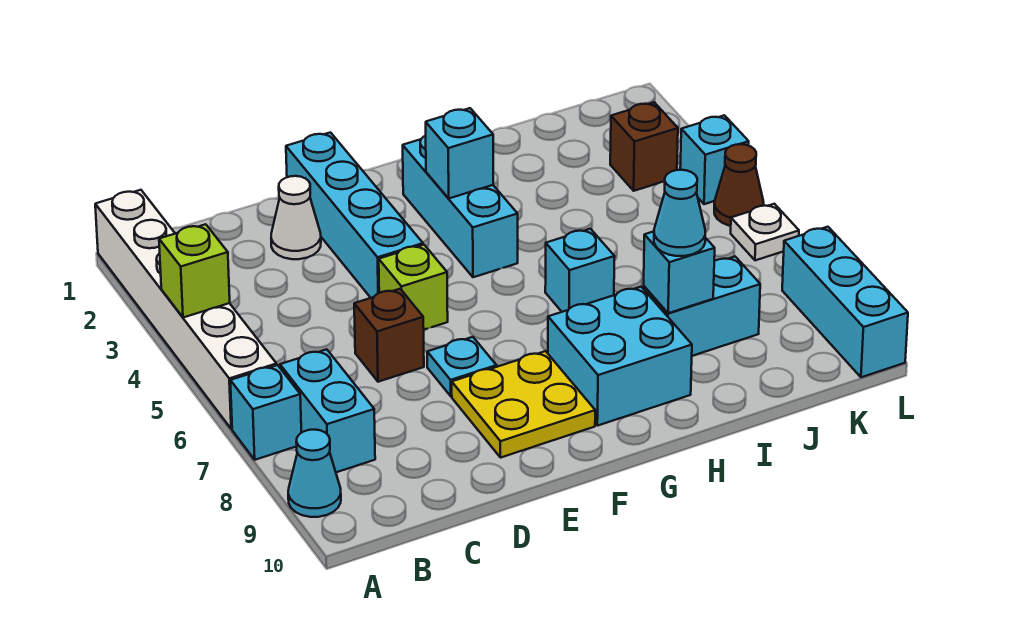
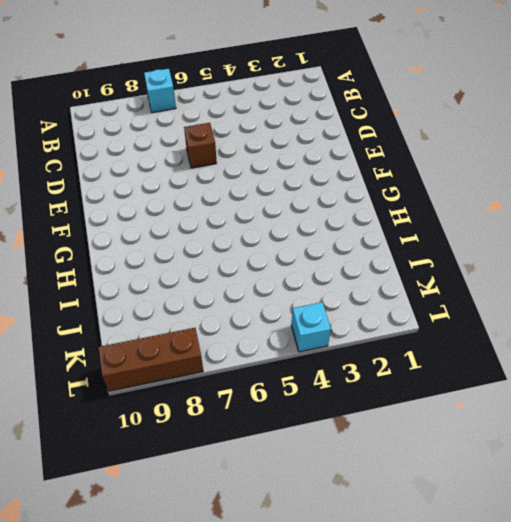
brown brick L8:L10 level 1 -> cyan brick L8:L10 level 1
none -> white brick A1:A6 level 1
none -> cyan cone A9 level 1
none -> cyan brick B7:B8 level 1

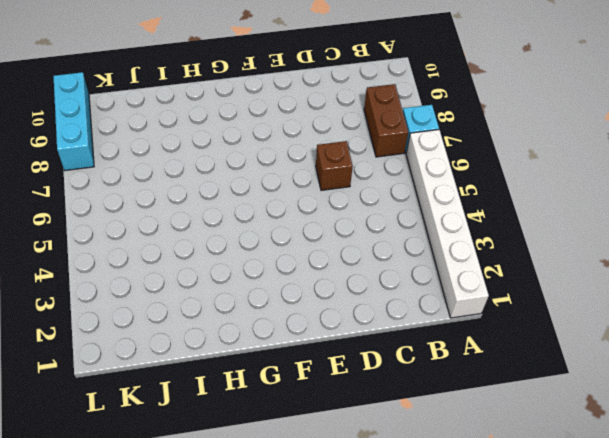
brown brick B7:B8 level 1 -> cyan brick B7:B8 level 1
none -> cyan cone A9 level 1
none -> white cone D2 level 1
none -> cyan brick E1:E4 level 1

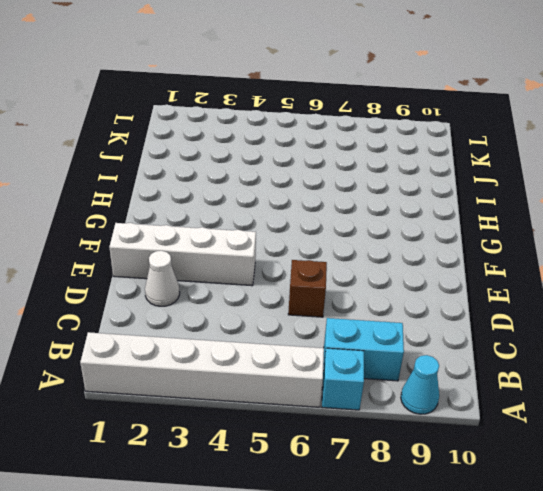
white brick E1:E4 level 1 -> cyan brick E1:E4 level 1
none -> lime brick E5 level 1
none -> cyan plate E7 level 1
none -> yellow plate E8:F9 level 1

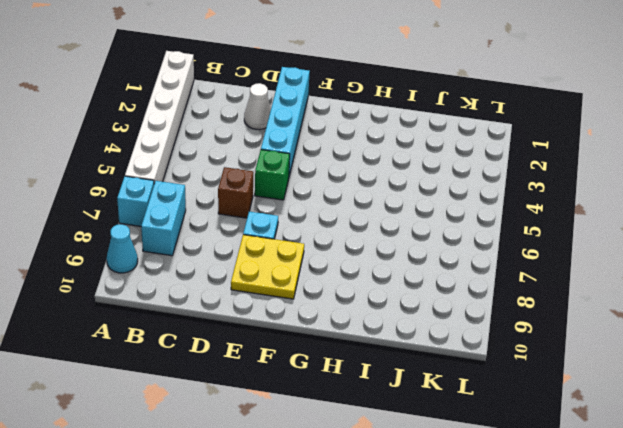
green brick E5 level 1 -> lime brick E5 level 1
none -> cyan brick G2:G4 level 1
none -> cyan brick G8:H9 level 1
none -> cyan brick H6 level 1

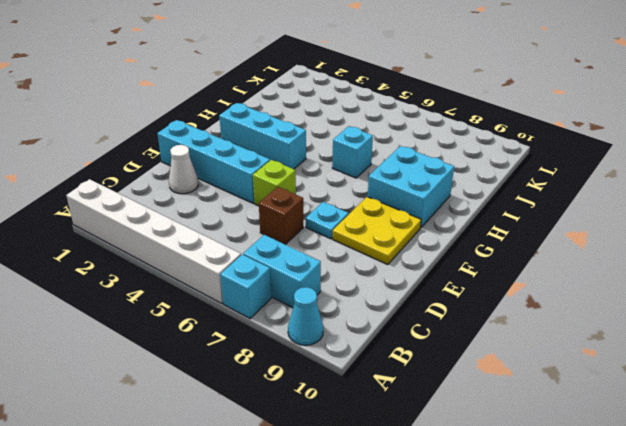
none -> cyan brick I8:J8 level 1
none -> brown brick K3 level 1
none -> cyan brick L4 level 1

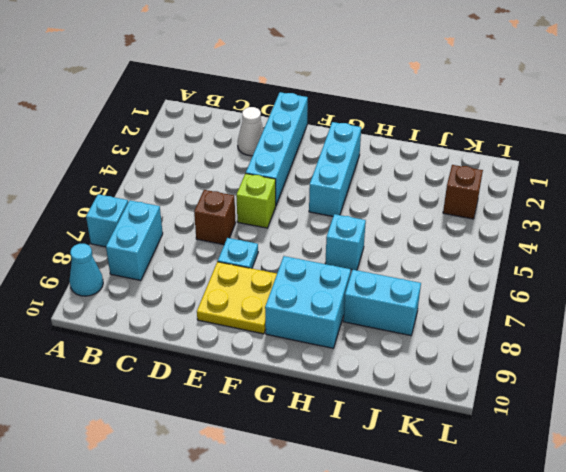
none -> white brick A1:A6 level 1
none -> cyan brick L4 level 1
none -> brown cone L5 level 1

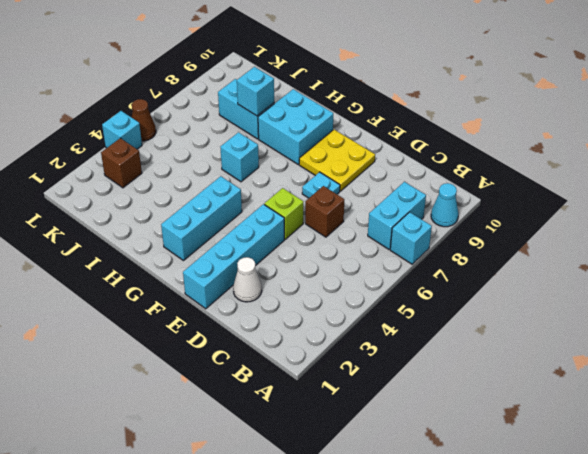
none -> white brick A1:A6 level 1
none -> white plate L6 level 1
none -> cyan brick L8:L10 level 1

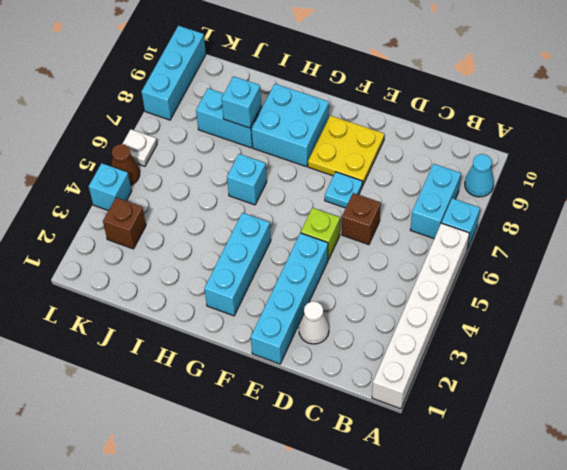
none -> lime brick A4 level 2
none -> cyan brick G3 level 2
none -> cyan cone I8 level 3

